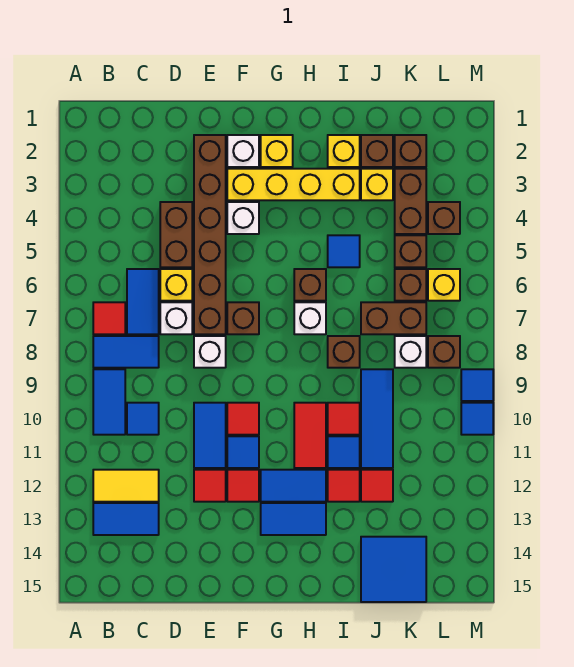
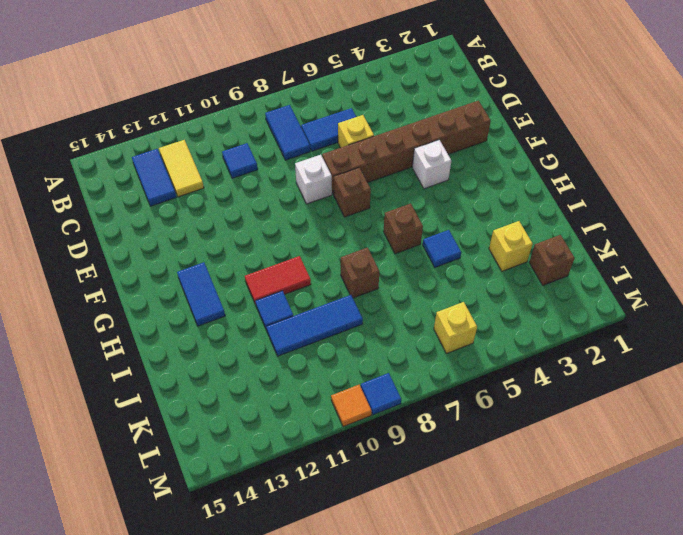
orange tile M10 level 1 -> blue tile M10 level 1
none -> red tile B7 level 1
none -> blue tile B9:B10 level 1
none -> brown brick D4:D5 level 1
none -> white brick D7 level 1

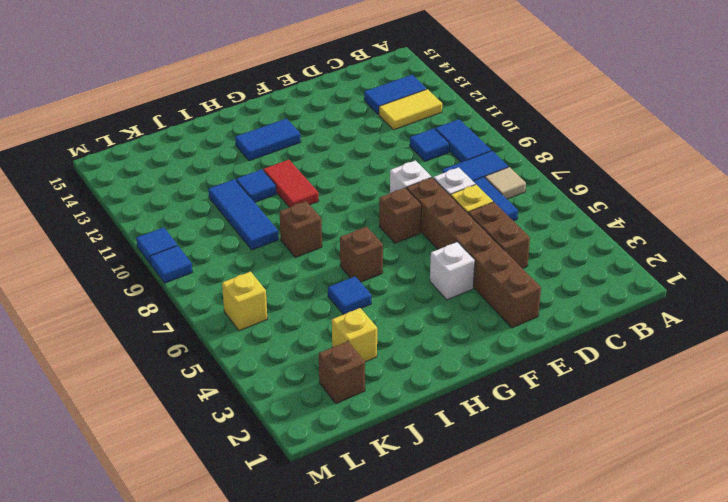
tan tile B7 level 1 -> red tile B7 level 1
none -> blue tile E10:E11 level 1
none -> red tile E12 level 1
none -> white brick F2 level 1
none -> yellow brick F3:I3 level 1

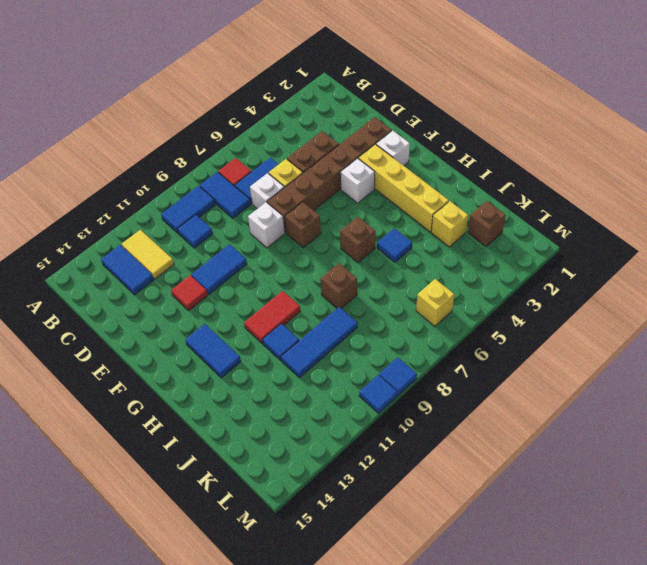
none -> red tile F10 level 1
none -> blue tile F11 level 1
none -> red tile F12 level 1
none -> yellow brick G2 level 1

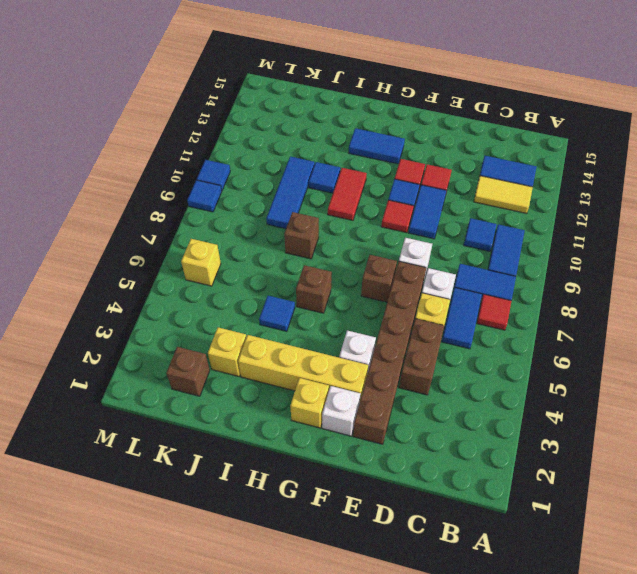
none -> blue tile G12:H12 level 1
none -> white brick H7 level 1
none -> yellow brick I2 level 1
none -> red tile I10 level 1

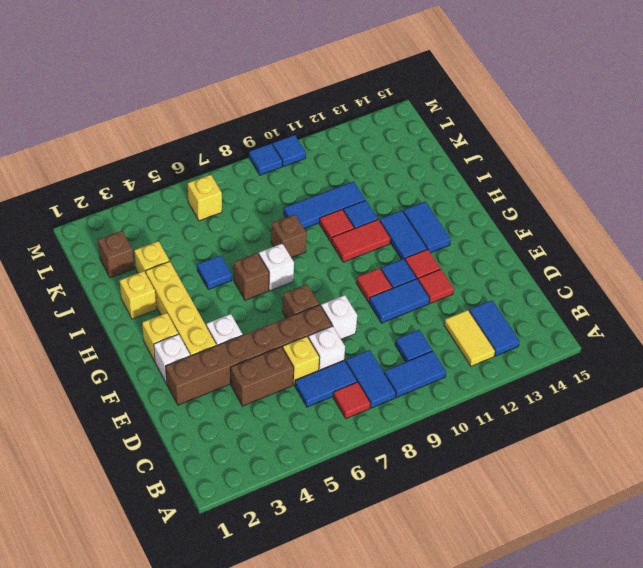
none -> red tile I12 level 1
none -> brown brick J2 level 1
none -> brown brick J7:K7 level 1
none -> red tile J12 level 1

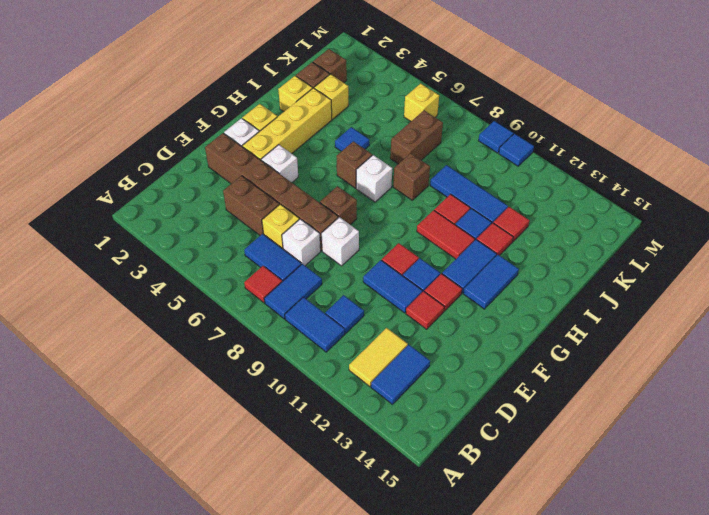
none -> blue tile J14:K15 level 1
none -> brown brick K3:K4 level 1
none -> brown brick K5 level 1
none -> brown brick K6 level 1

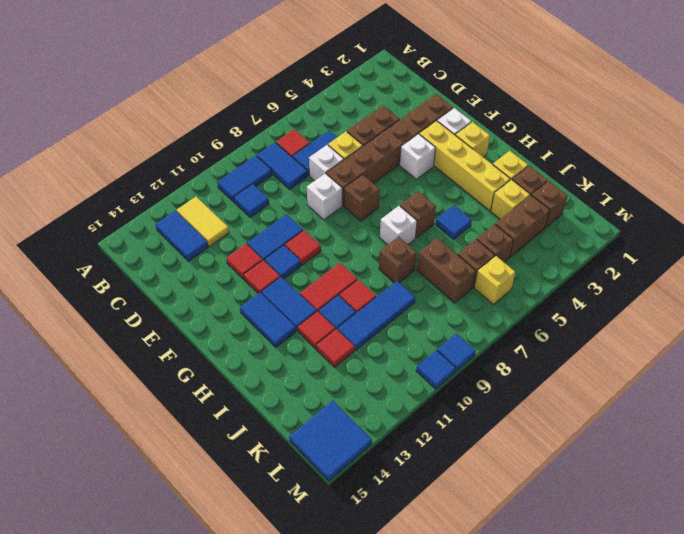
blue tile L14:M15 level 1 -> blue tile J14:K15 level 1
none -> white brick K8 level 1
none -> brown brick L4 level 1
none -> brown brick L8 level 1

